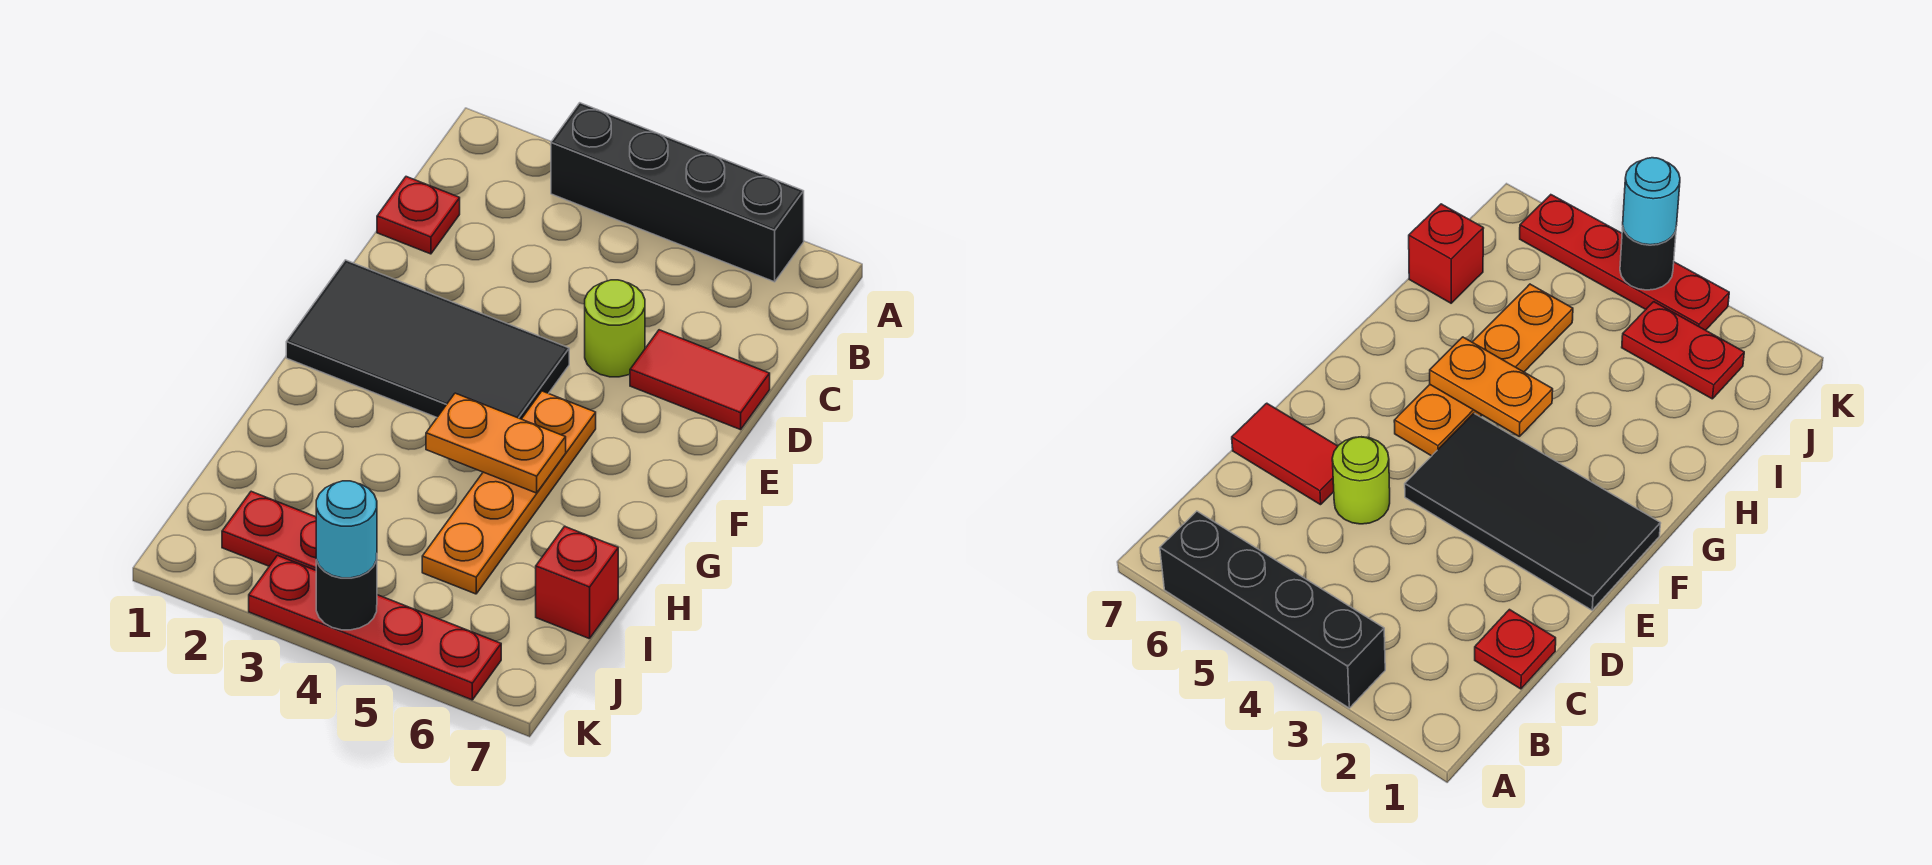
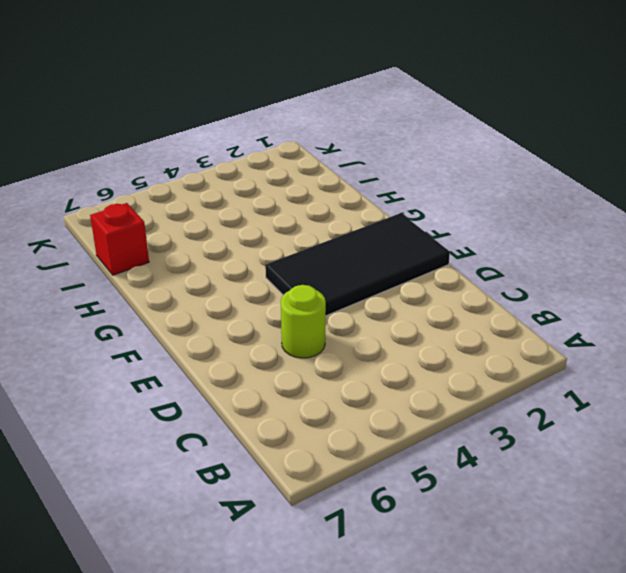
none -> black brick A3:A6 level 1
none -> red plate C1 level 1
none -> red tile D6:D7 level 1

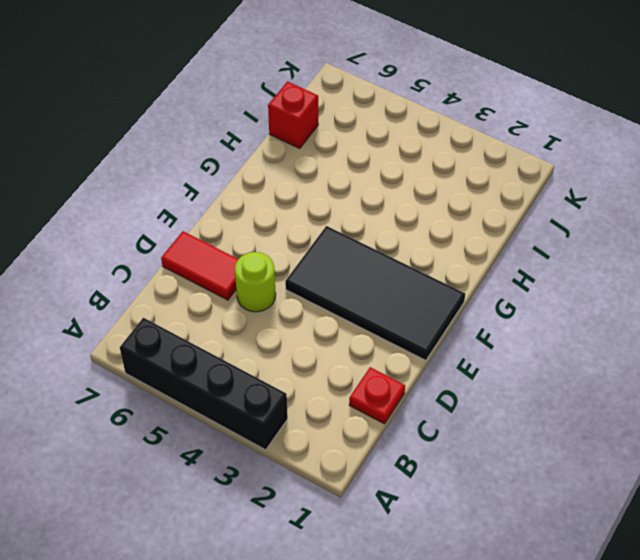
none -> orange plate F5:I5 level 1
none -> red plate J2:J3 level 1
none -> red plate K3:K6 level 1

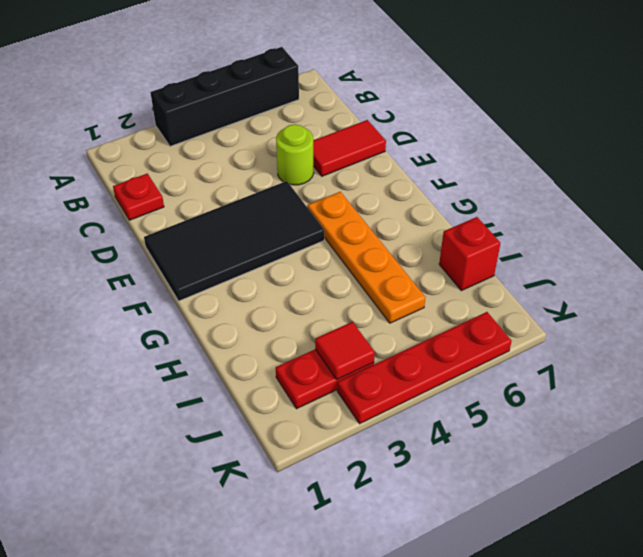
red tile J3 level 2 -> none
none -> orange plate G4:G5 level 2
none -> black round brick K4 level 2
none -> cyan round brick K4 level 3

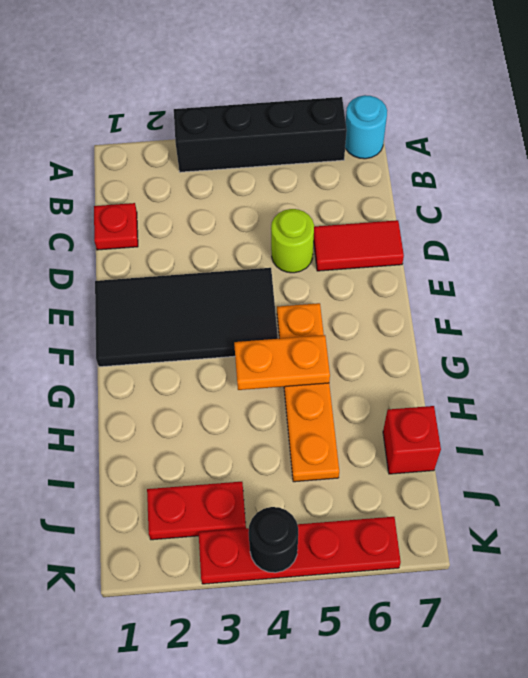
cyan round brick A7 level 1 -> cyan round brick K4 level 3

